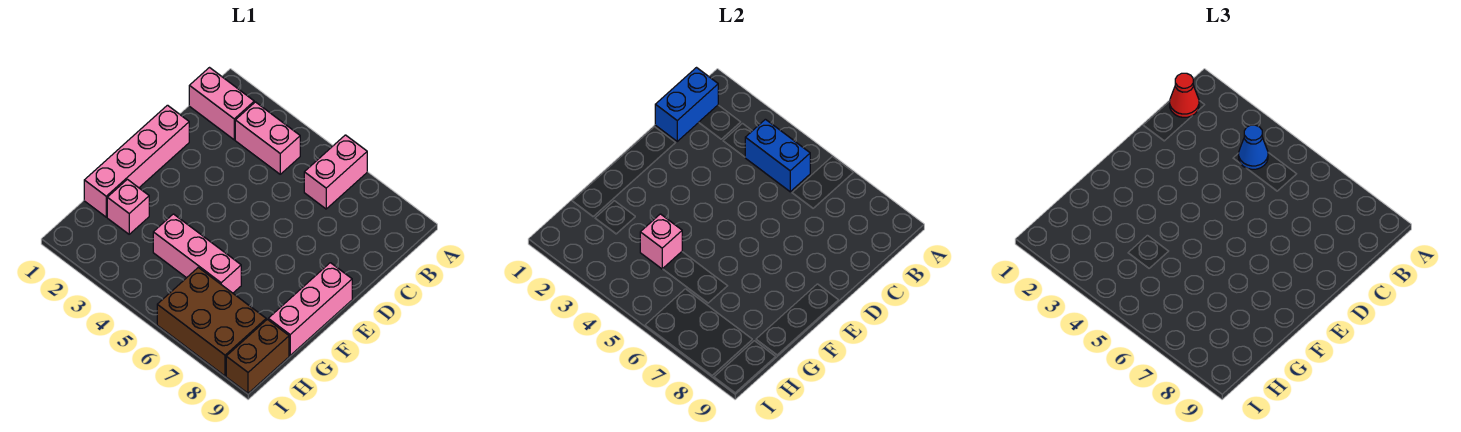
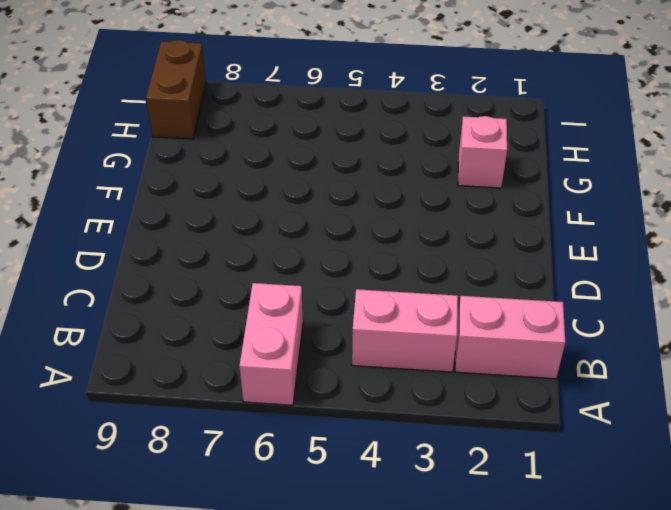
none -> pink brick D1:G1 level 1
none -> pink brick E9:G9 level 1
none -> pink brick G4:G6 level 1

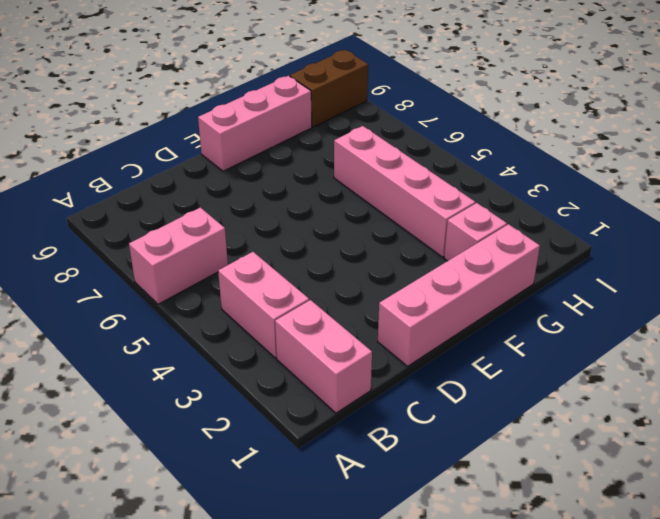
pink brick G3:G6 level 1 -> pink brick G4:G6 level 1
none -> brown brick H6:I8 level 1
none -> blue brick B1:C1 level 2
none -> blue brick B4:B5 level 2

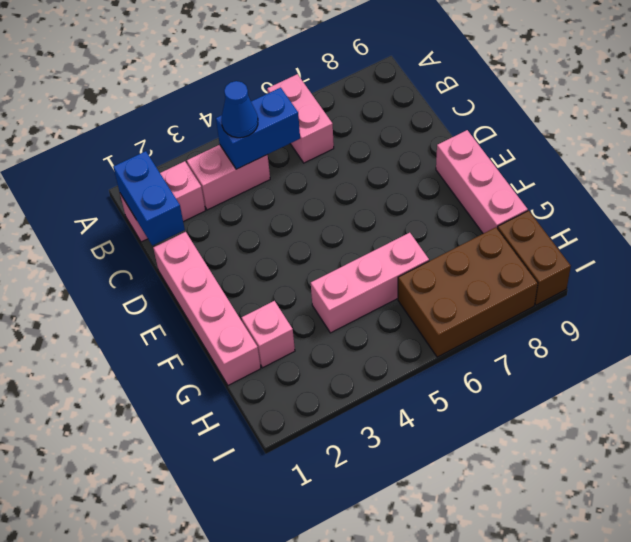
none -> pink brick G4 level 2
none -> red cone B1 level 3

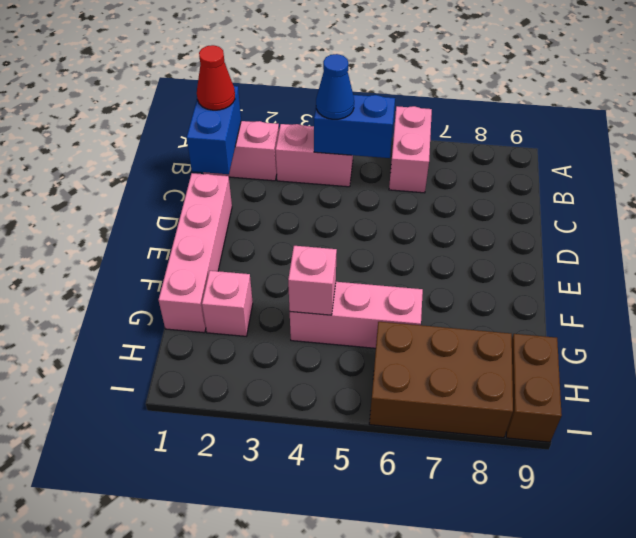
none -> pink brick E9:G9 level 1

